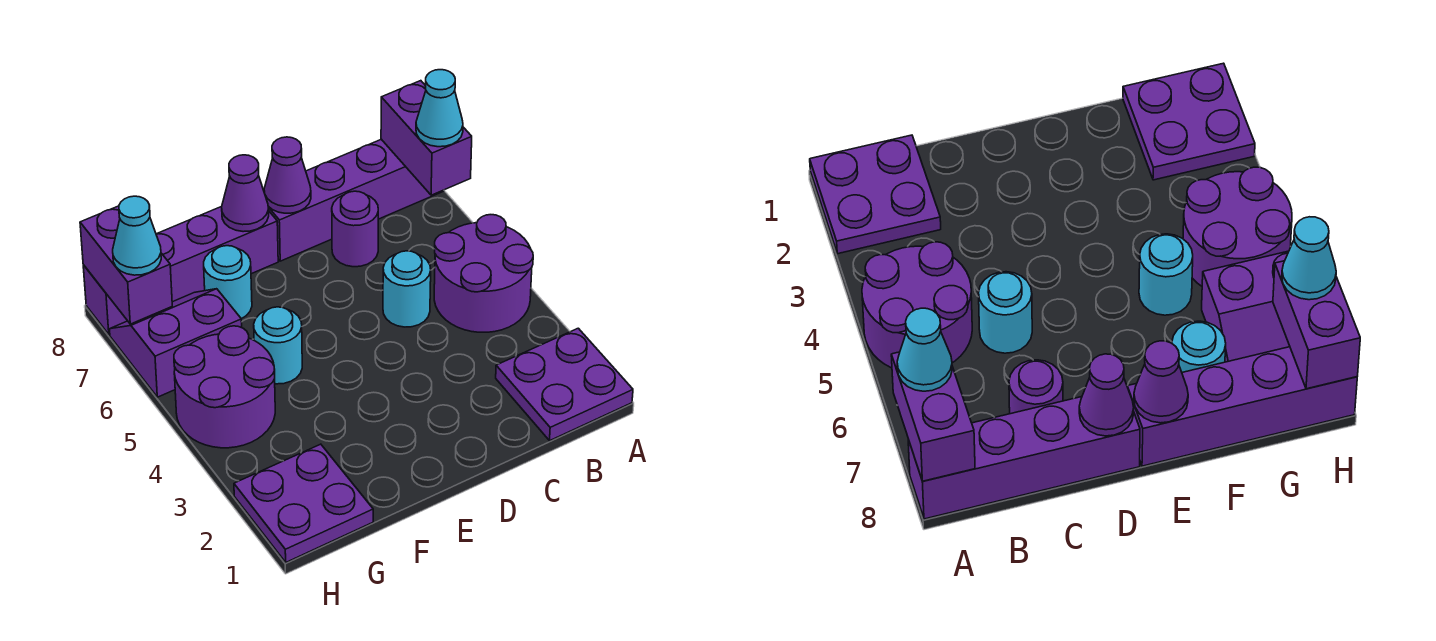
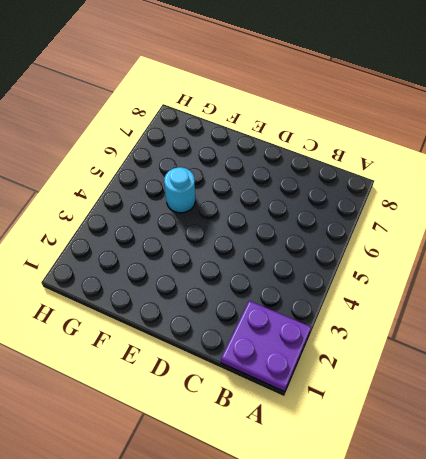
none -> purple round brick A4:B5 level 1
none -> purple brick A8:D8 level 1
none -> cyan round brick C5 level 1

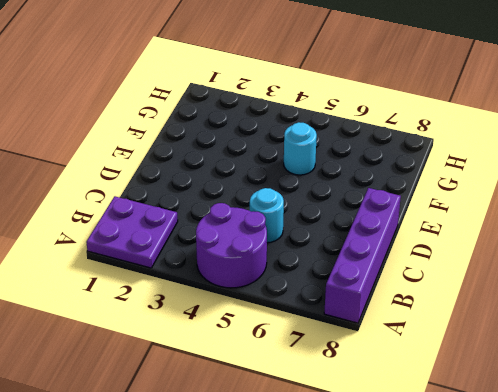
none -> purple round brick C7 level 1
none -> purple brick E8:H8 level 1
none -> cyan round brick F7 level 1

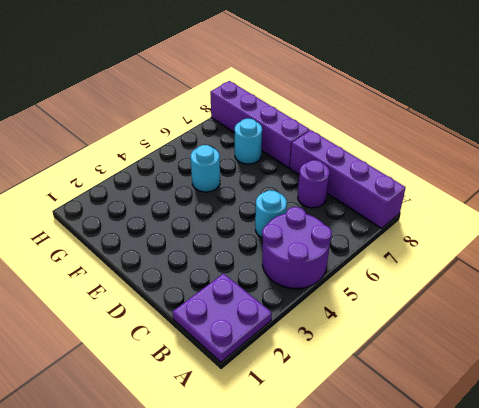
none -> purple plate G1:H2 level 1
none -> purple round brick G4:H5 level 1
none -> purple slope G6:H7 level 1 top 6

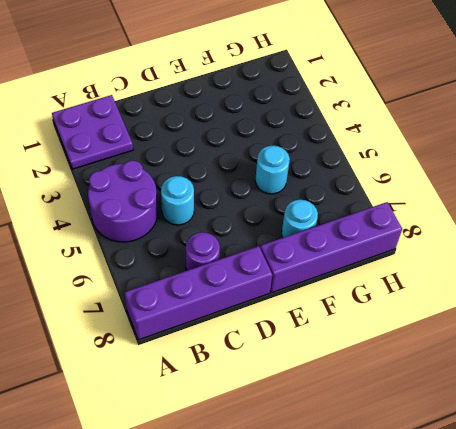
none -> purple plate G1:H2 level 1
none -> purple round brick G4:H5 level 1
none -> purple slope G6:H7 level 1 top 6

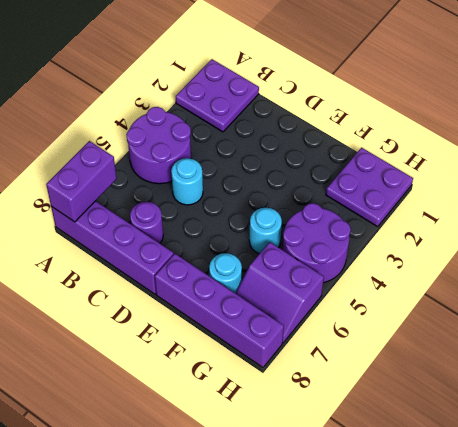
none -> purple cone D8 level 2
none -> purple cone E8 level 2
none -> purple brick H7:H8 level 2

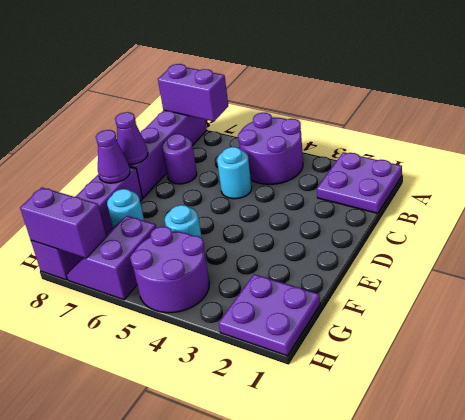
none -> cyan cone A7 level 3
none -> cyan cone H7 level 3

